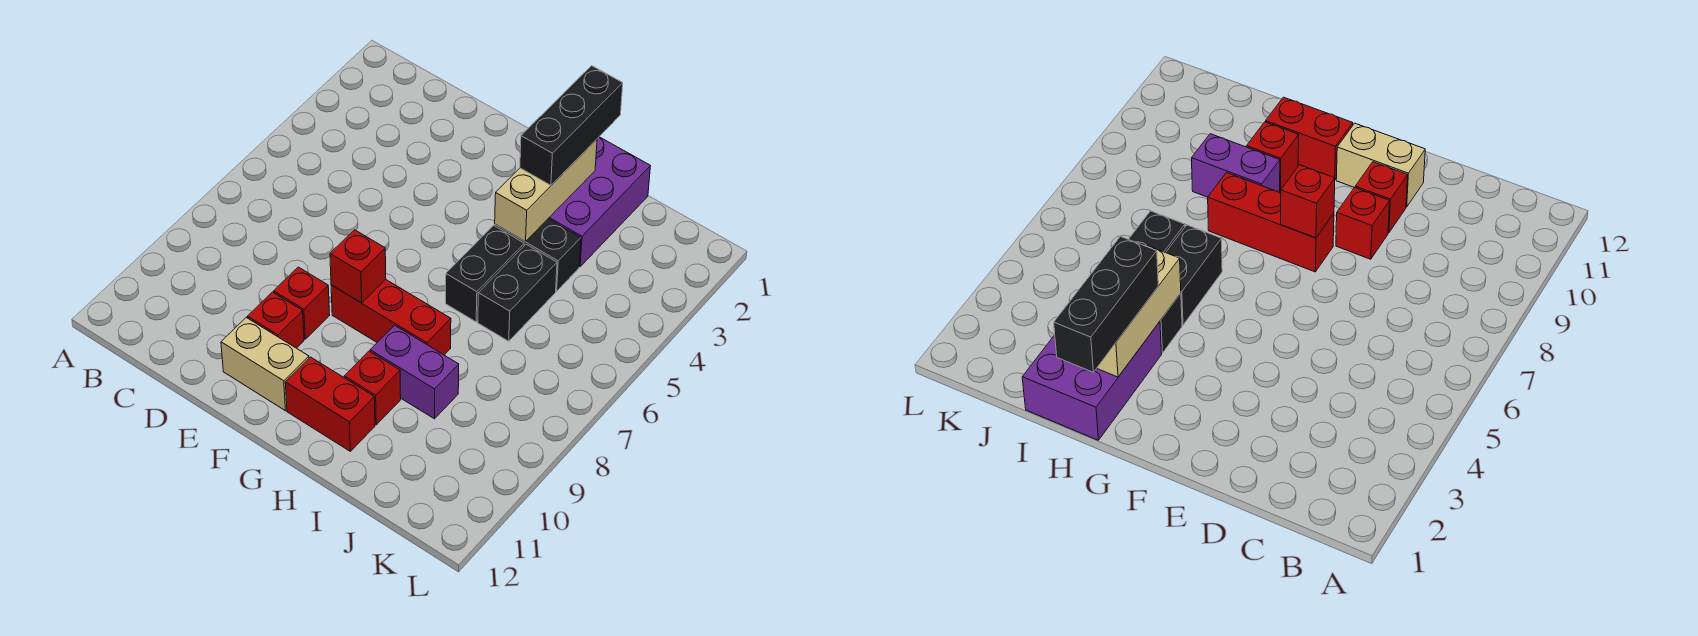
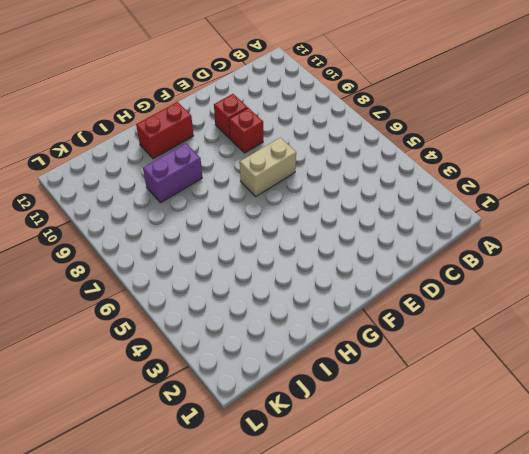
tan brick E7:F7 level 1 -> tan brick E11:F11 level 1
none -> red brick F8:H8 level 1
none -> purple brick H1:I3 level 1
none -> black brick H4:I4 level 1

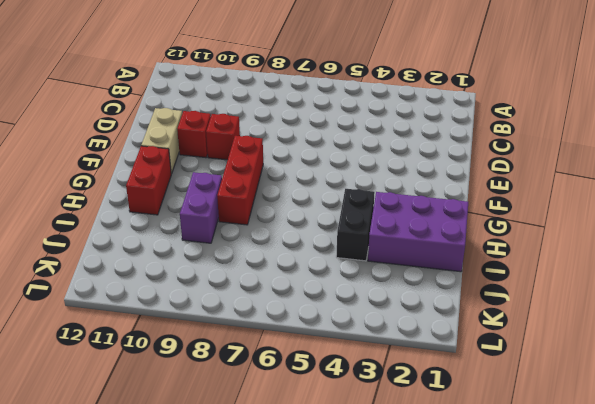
none -> black brick H5:H6 level 1
none -> red brick H10 level 1
none -> black brick I5:I6 level 1

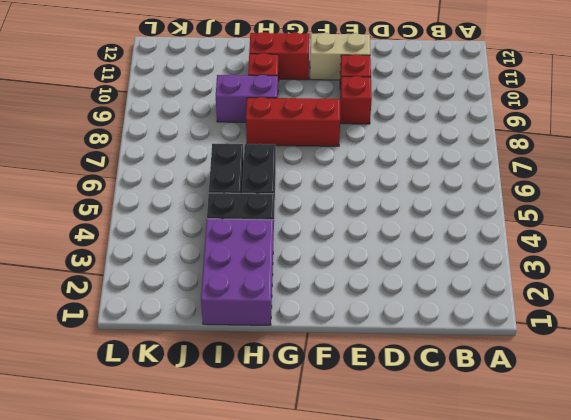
none -> red brick F8 level 2
none -> tan brick H2:H4 level 2
none -> black brick H1:H3 level 3

